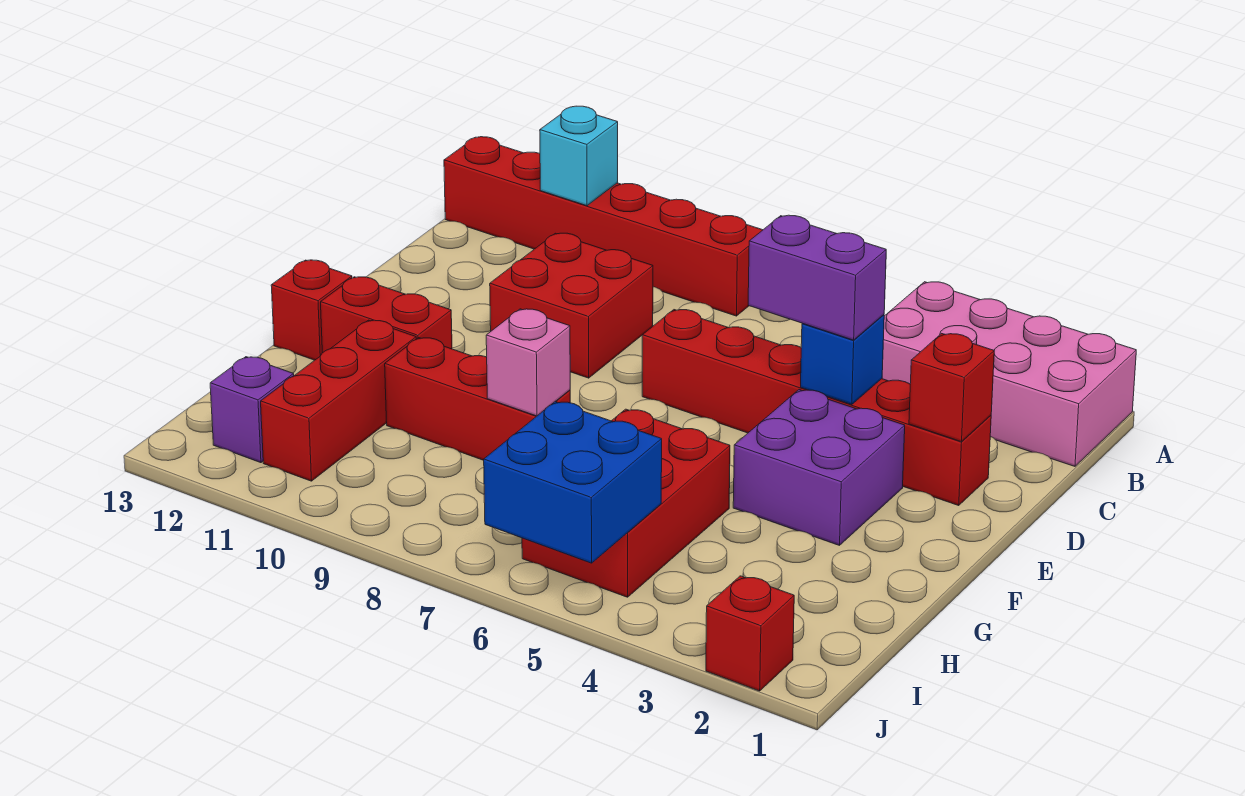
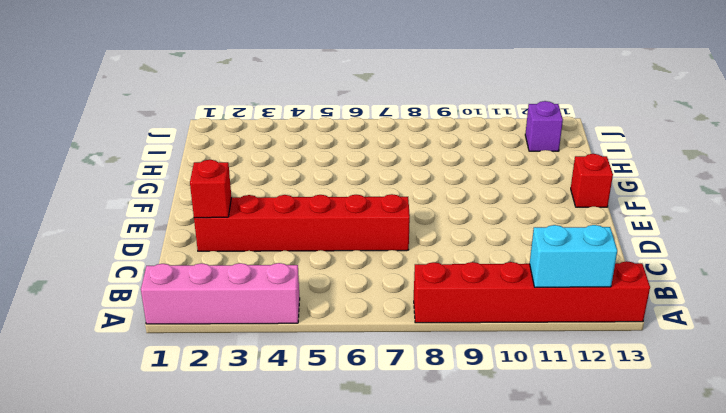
pink brick A1:A4 level 1 -> pink brick A1:B4 level 1
cyan brick A11:A12 level 2 -> cyan brick A11 level 2
none -> red brick C9:D10 level 1
none -> purple brick E3:F4 level 1
none -> red brick F11:F12 level 1

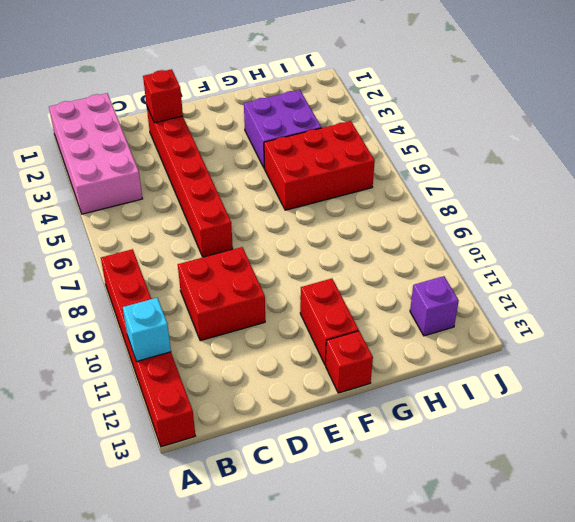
purple brick G3:H4 level 1 -> purple brick E3:F4 level 1
none -> red brick G8:G10 level 1
none -> red brick G11:I11 level 1
none -> red brick J2 level 1

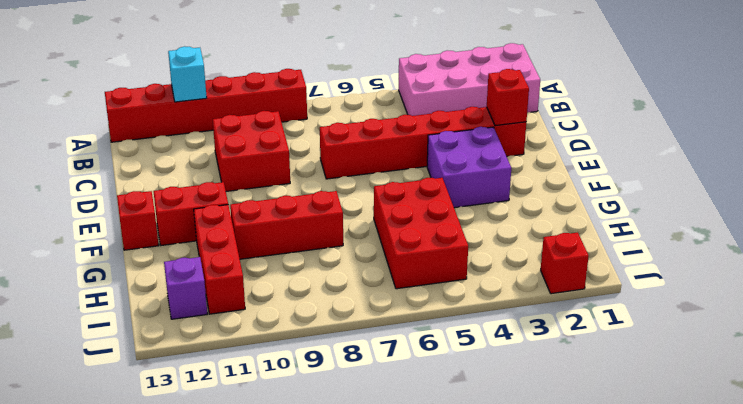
none -> blue brick D4 level 2
none -> pink brick G8 level 2
none -> blue brick I5:J6 level 2

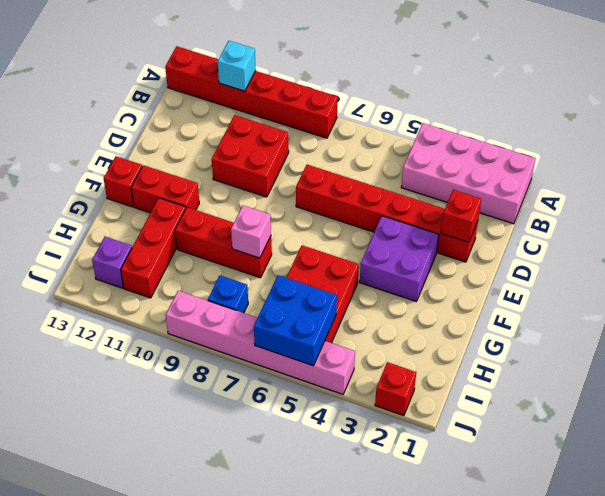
blue brick I8 level 1 -> blue brick D4 level 2
pink brick J4:J9 level 1 -> none
none -> purple brick D4:D5 level 3

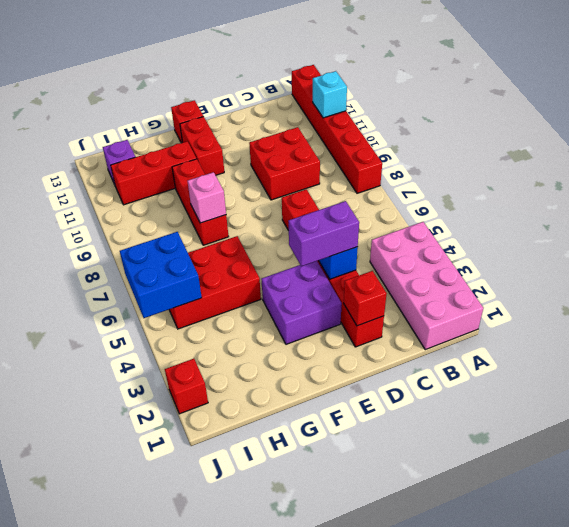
purple brick D4:E4 level 3 -> purple brick D4:D5 level 3

